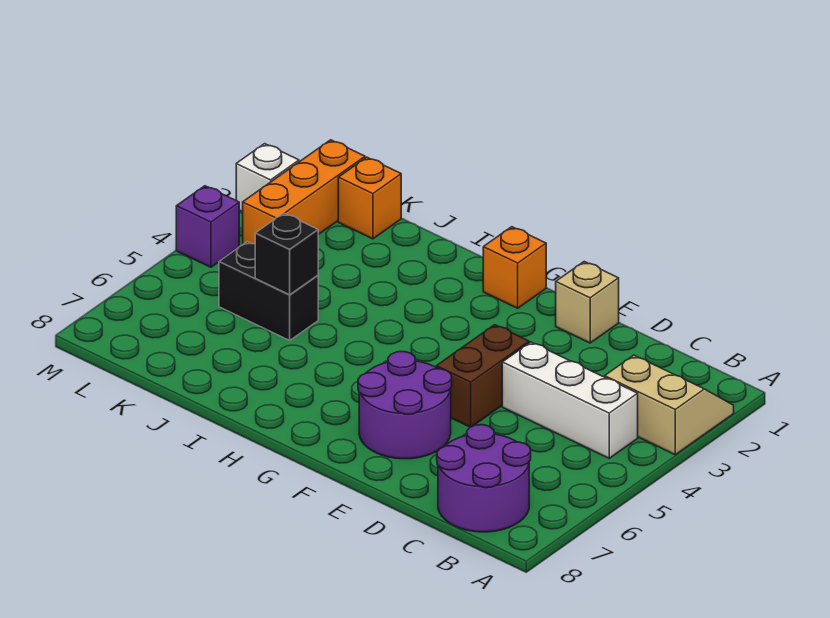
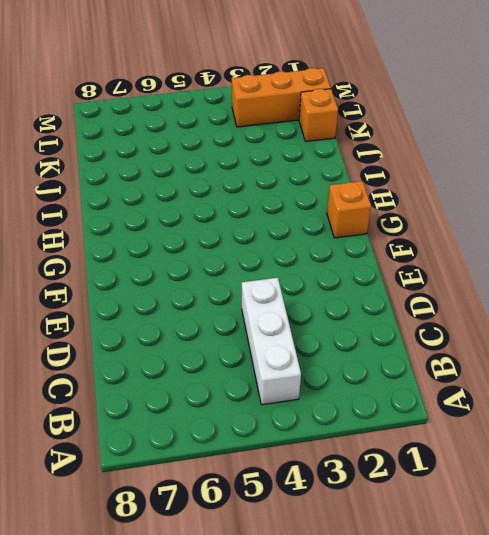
none -> tan slope A2:B3 level 1 top 3
none -> purple round brick B7:C8 level 1
none -> tan brick E1 level 1

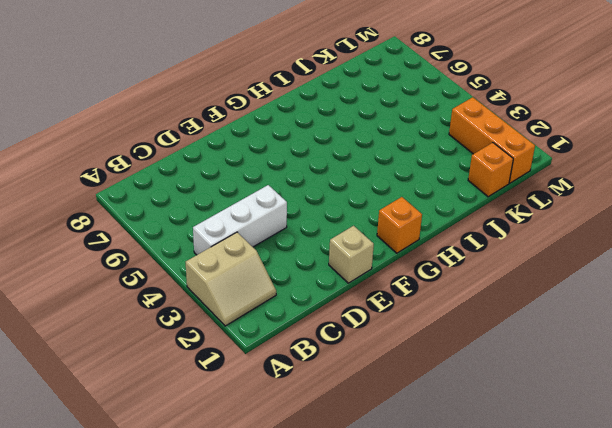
none -> purple round brick B7:C8 level 1
none -> brown brick E4:E5 level 1
none -> purple round brick E6:F7 level 1

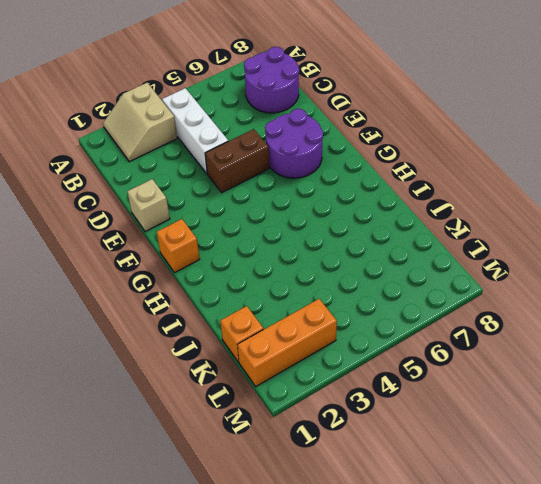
none -> black brick J5:K5 level 1
none -> white brick M2 level 1
none -> purple brick M4 level 1

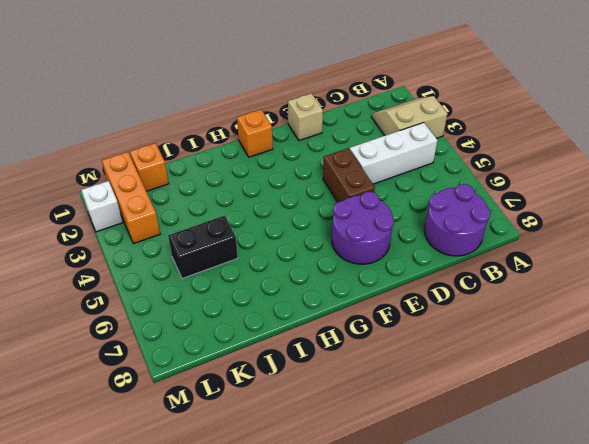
none -> purple brick M4 level 1
none -> black brick J5 level 2

